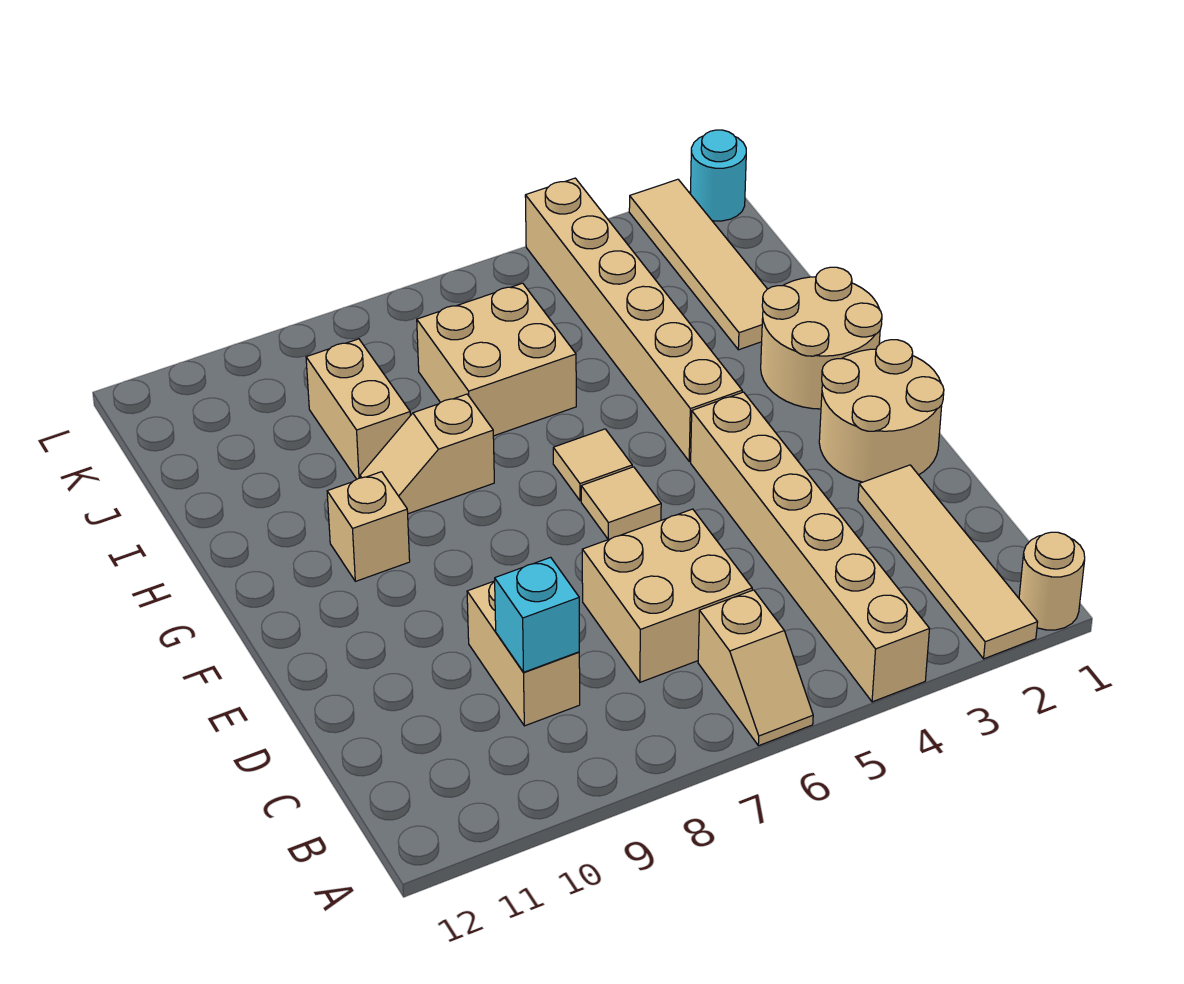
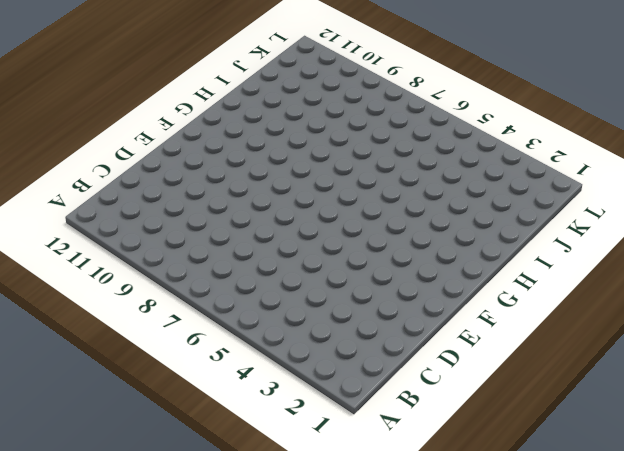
none -> tan round brick A1 level 1
none -> tan tile A2:D2 level 1
none -> tan brick A4:F4 level 1

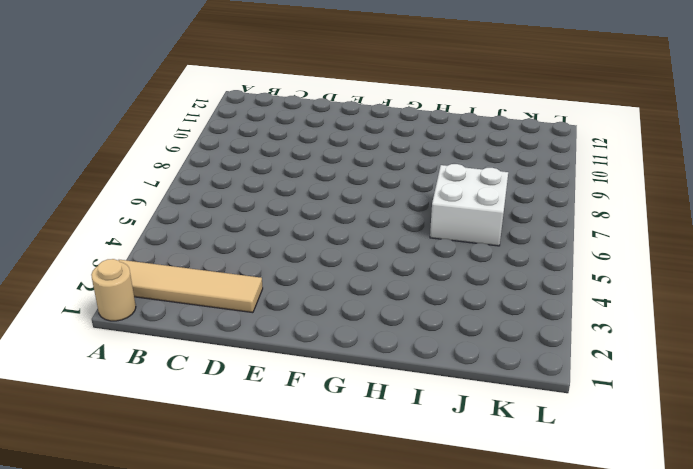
white brick I6:J7 level 1 -> tan brick I6:J7 level 1
none -> tan brick A4:F4 level 1
none -> tan slope A6:B6 level 1 top B
none -> tan brick C6:D7 level 1

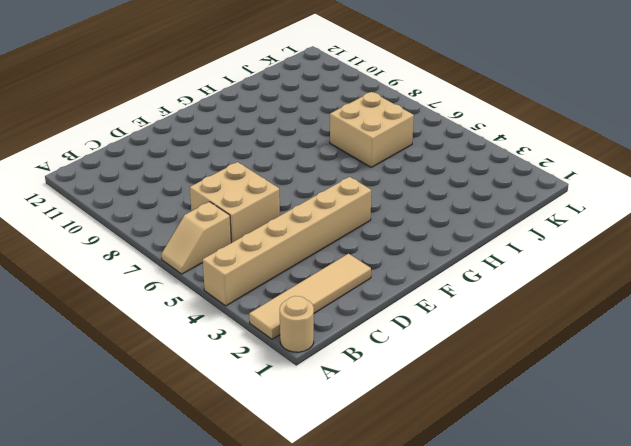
none -> tan brick C9:D9 level 1
none -> tan round brick E1:F2 level 1
none -> tan tile F6 level 1

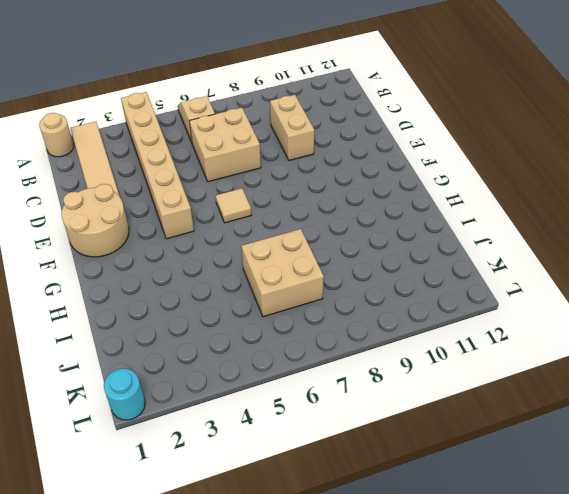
none -> tan round brick G1:H2 level 1
none -> tan brick G4:L4 level 1
none -> tan tile G6 level 1

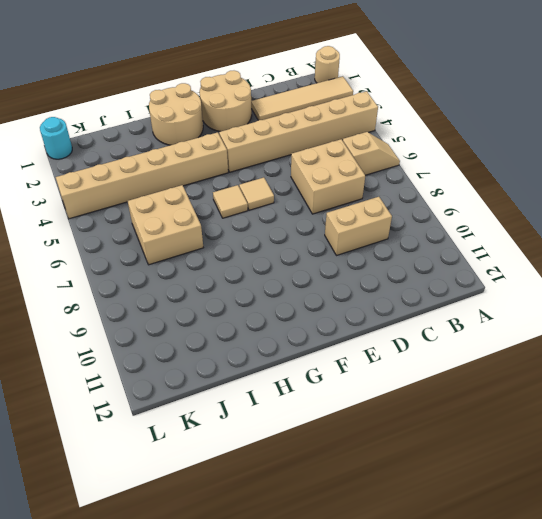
none -> tan brick G10 level 1
none -> tan slope H8:H9 level 1 top 8
none -> tan tile I2:L2 level 1

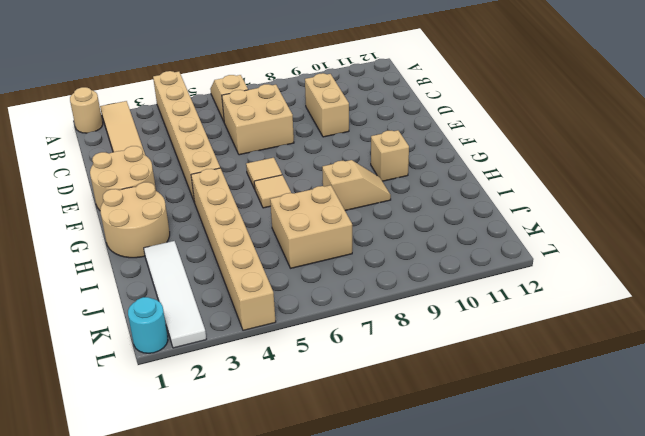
white tile I2:L2 level 1 -> tan tile I2:L2 level 1
none -> tan brick I9:J9 level 1
none -> cyan brick C9 level 2

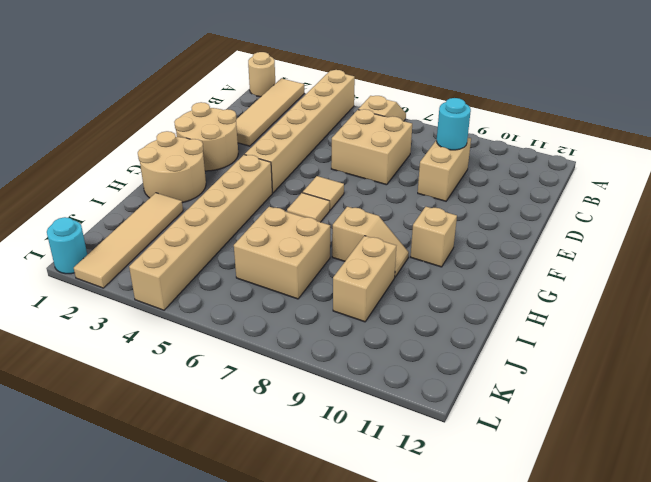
cyan round brick C9 level 2 -> cyan brick C9 level 2

